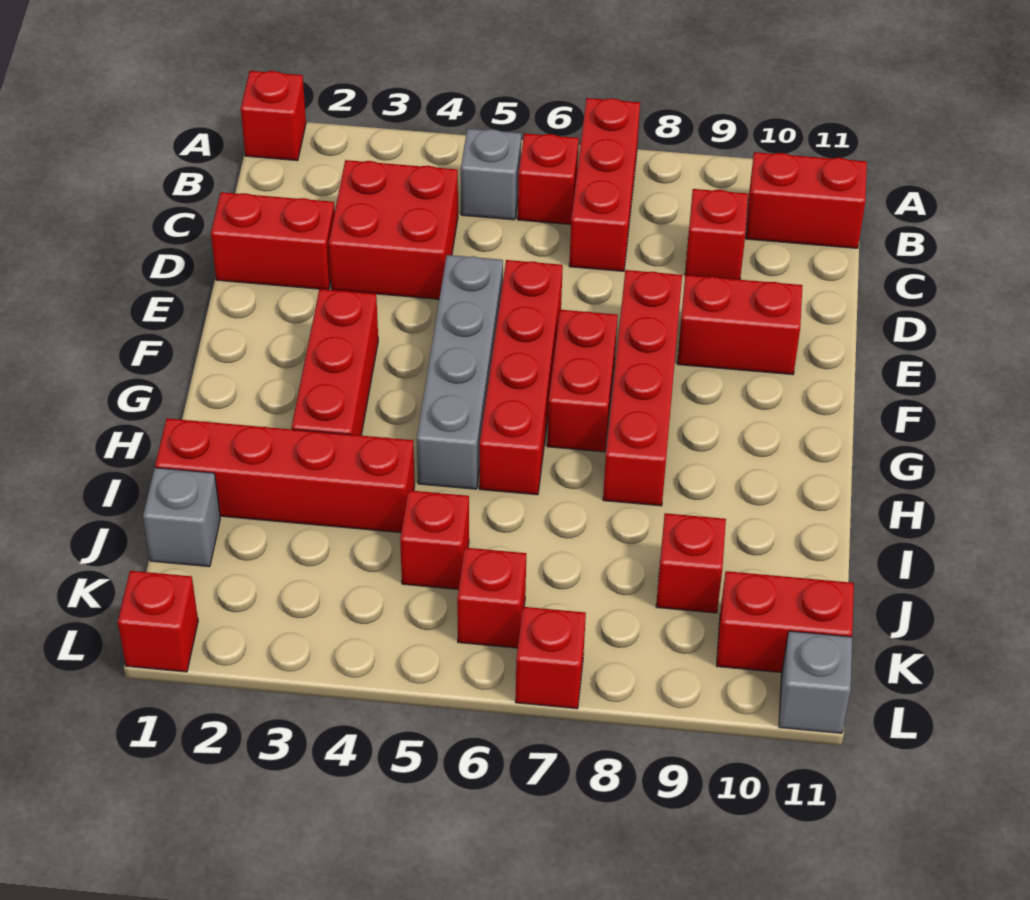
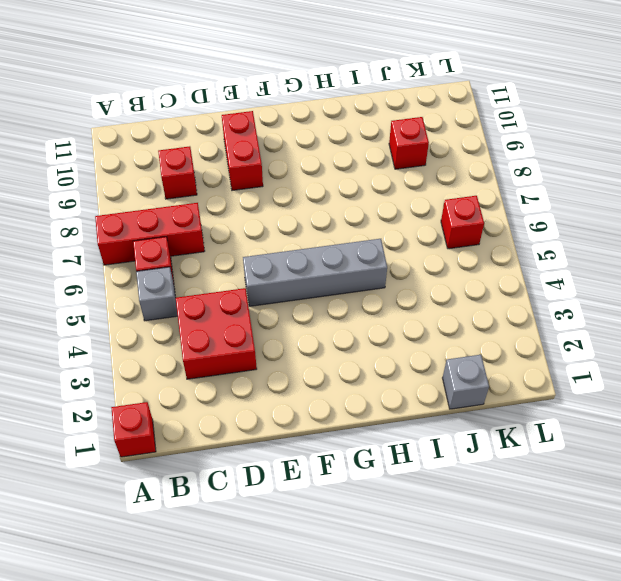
none -> red brick B10:B11 level 1
none -> red brick D1:D2 level 1
none -> red brick E6:H6 level 1

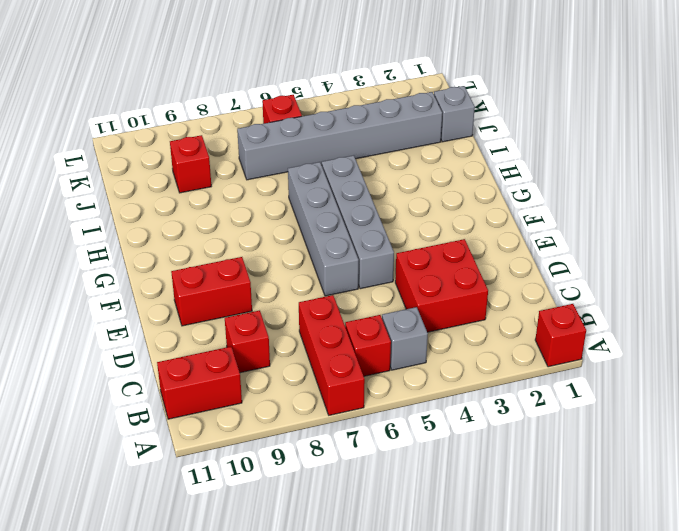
grey brick E6:H6 level 1 -> red brick E6:H6 level 1
grey brick J2:J7 level 1 -> red brick J5 level 1
none -> red brick D1:D2 level 1
none -> red brick E8:H8 level 1
none -> red brick F3:H3 level 1

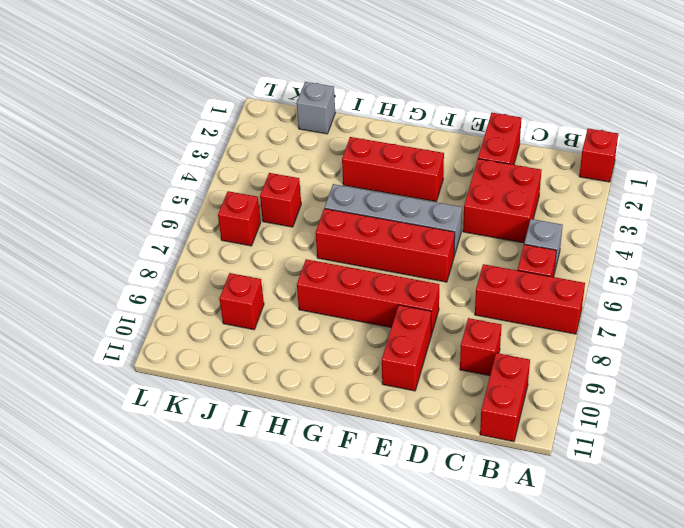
none -> red brick F7:G7 level 1
none -> red brick I1:I4 level 1
none -> red brick K10:K11 level 1

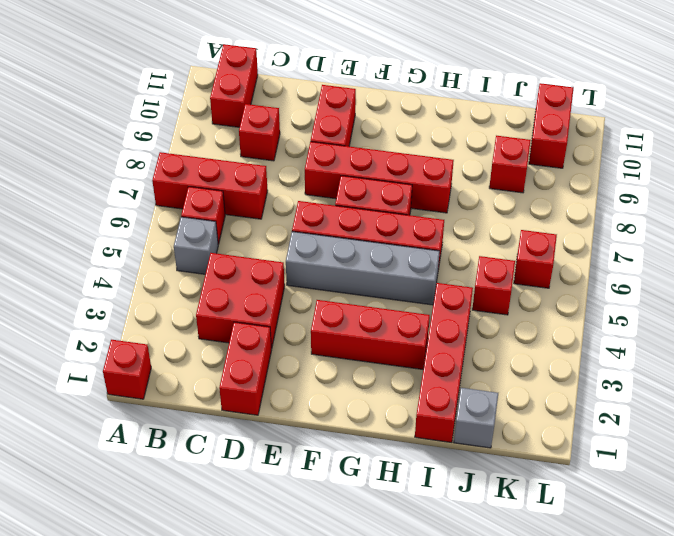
none -> red brick L1 level 1
none -> red brick L7 level 1
none -> grey brick L11 level 1

